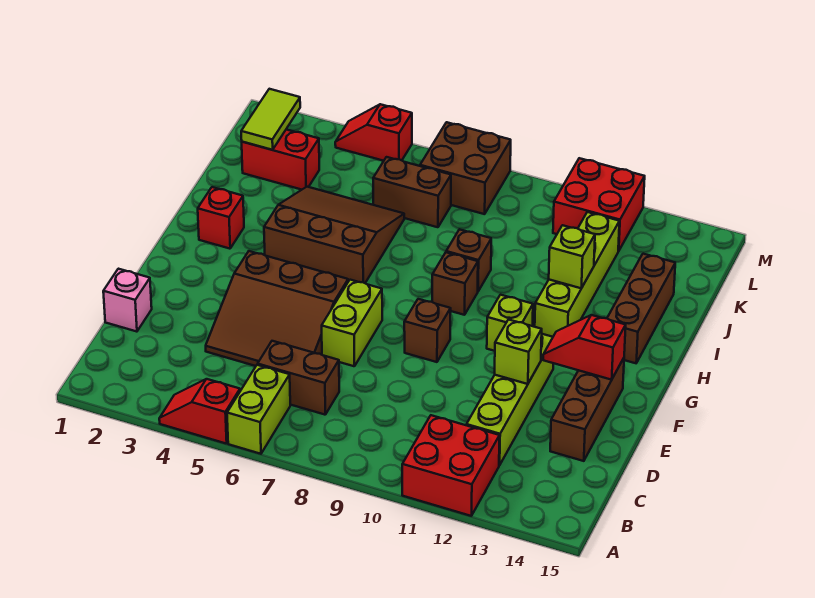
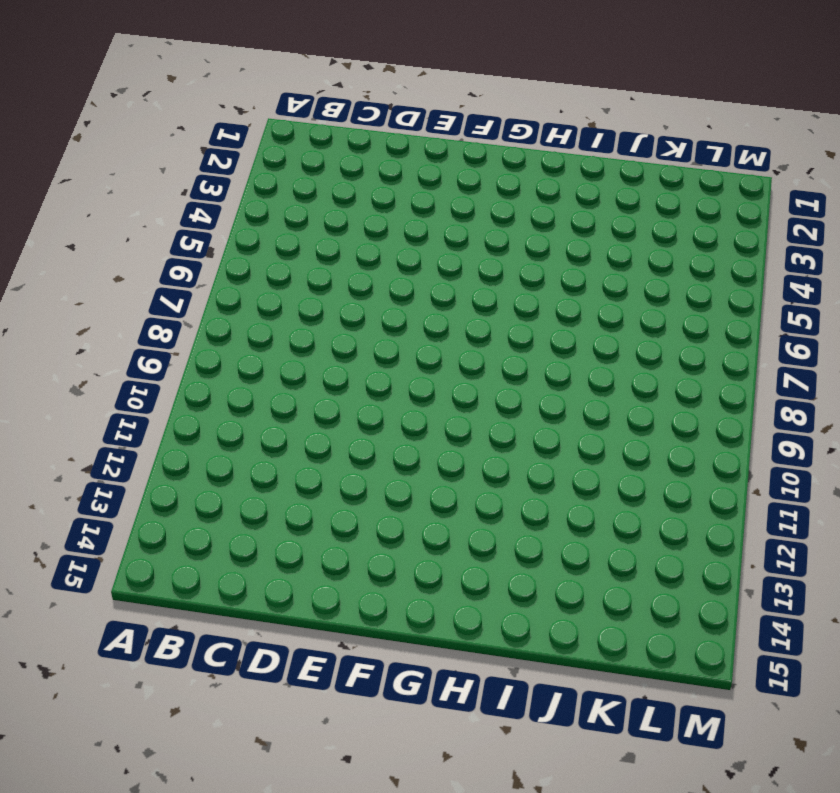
none -> red slope A4:A5 level 1 top 5
none -> lime brick A6:B6 level 1
none -> red brick A11:B12 level 1

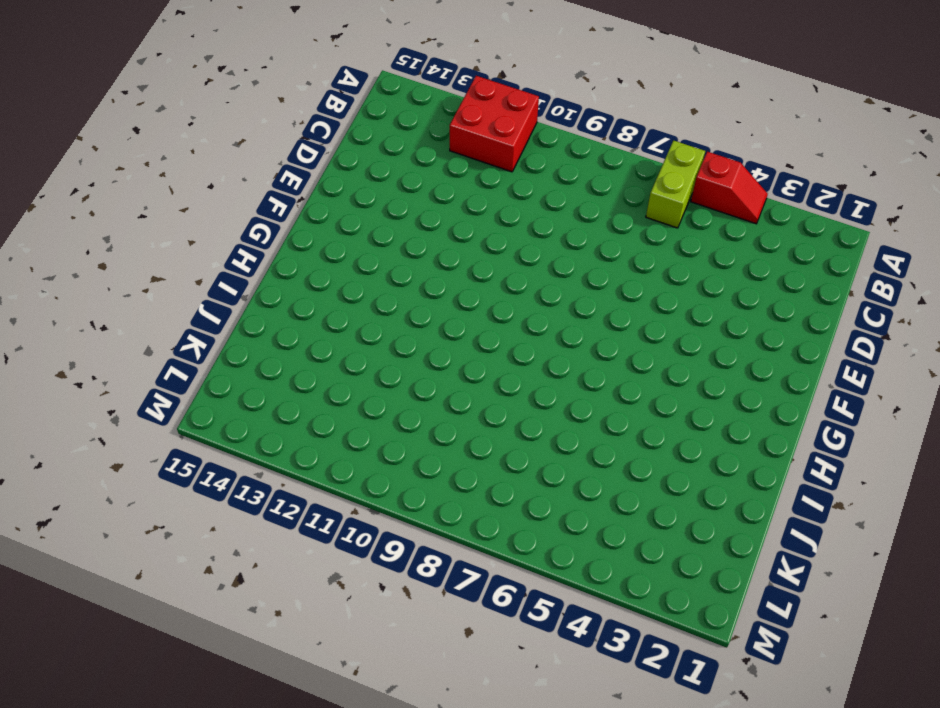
none -> brown brick C6:C7 level 1
none -> lime brick C12:F12 level 1
none -> pink brick D1 level 1

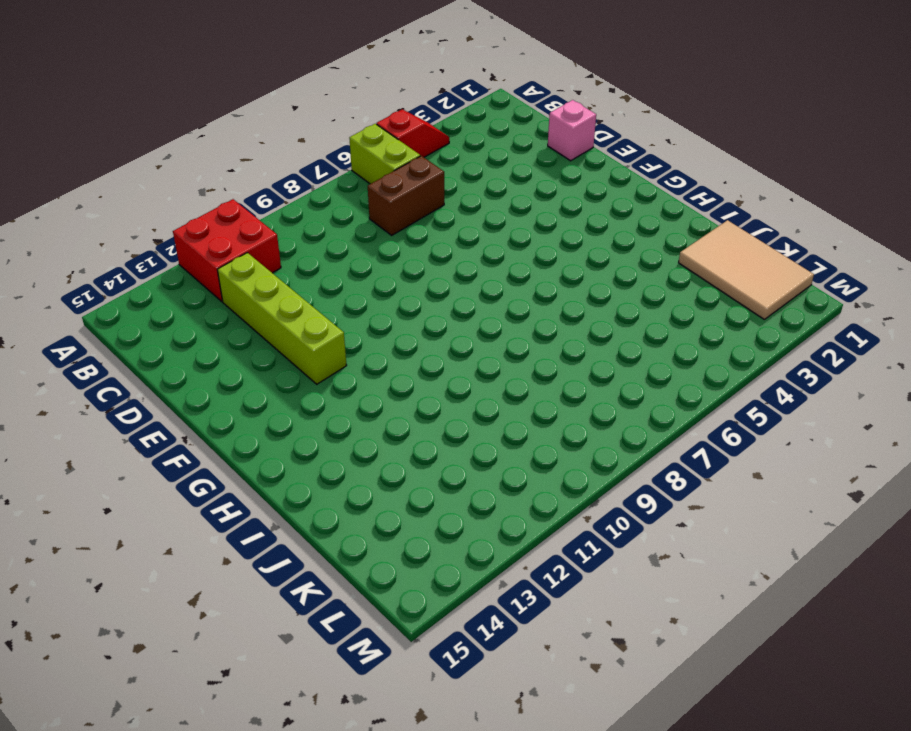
tan tile J1:L2 level 1 -> red brick K2:K3 level 1
none -> brown slope D4:F6 level 1 top F
none -> brown brick D14:F14 level 1
none -> lime brick E7:F7 level 1

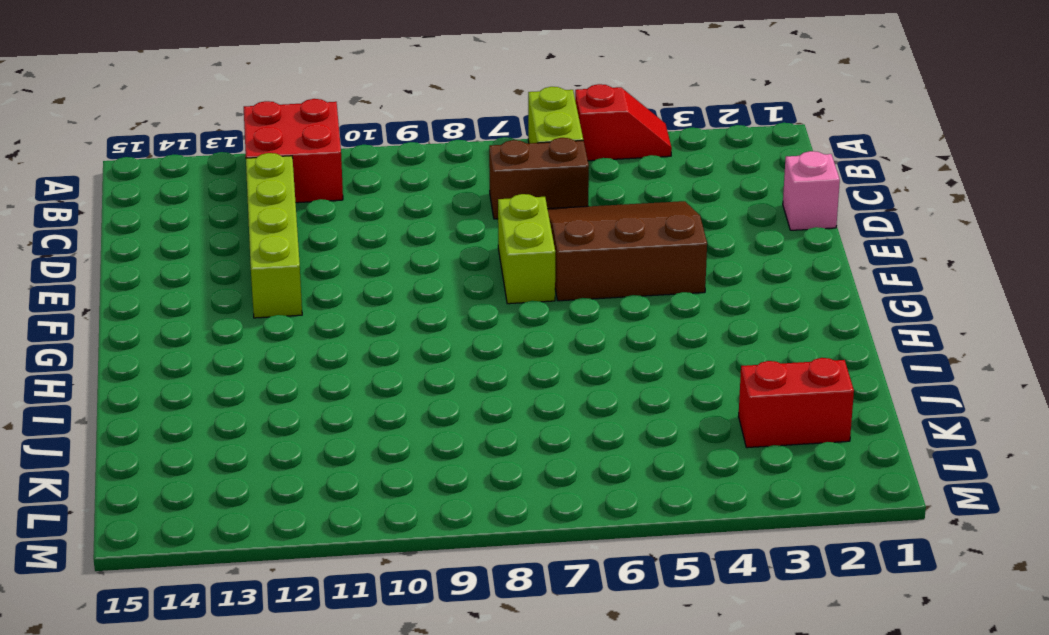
none -> brown brick D14:F14 level 1
none -> brown brick F9 level 1
none -> lime brick G11 level 1

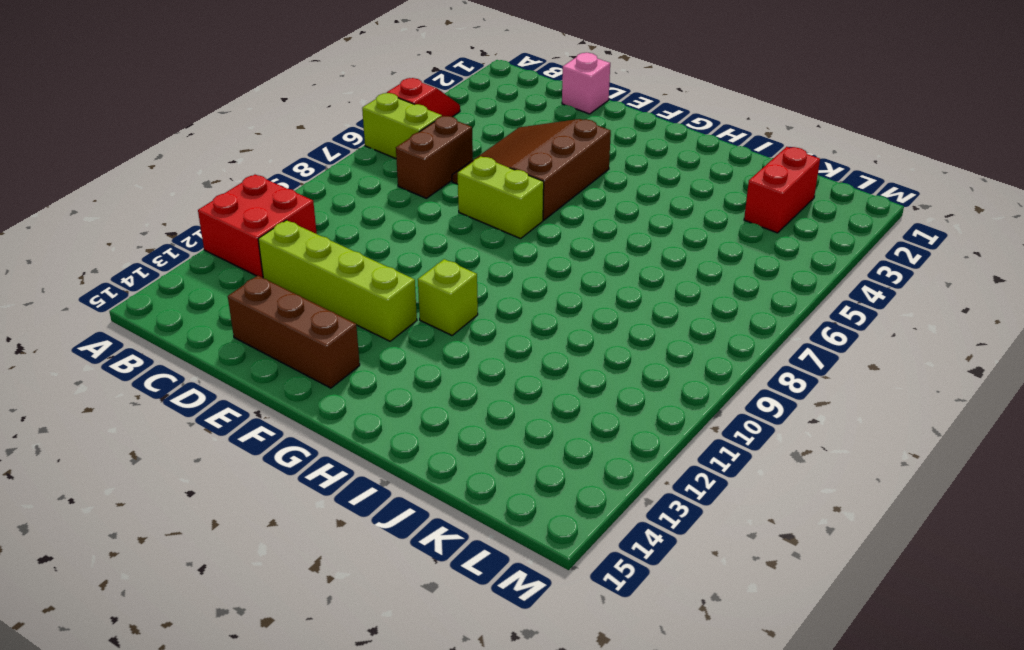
none -> brown brick F9 level 1
none -> red brick H2 level 1
none -> brown slope H4:J6 level 1 top H

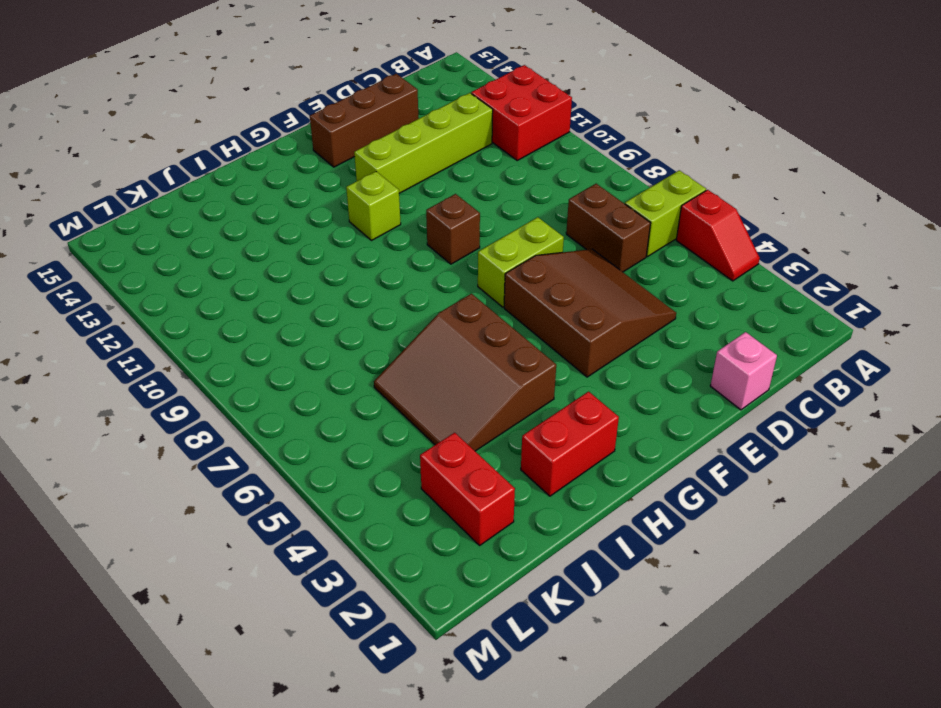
red brick H2:I2 level 1 -> red brick H2 level 1
none -> brown brick H9 level 1
none -> lime brick H12:K12 level 1
none -> brown brick H14:J14 level 1

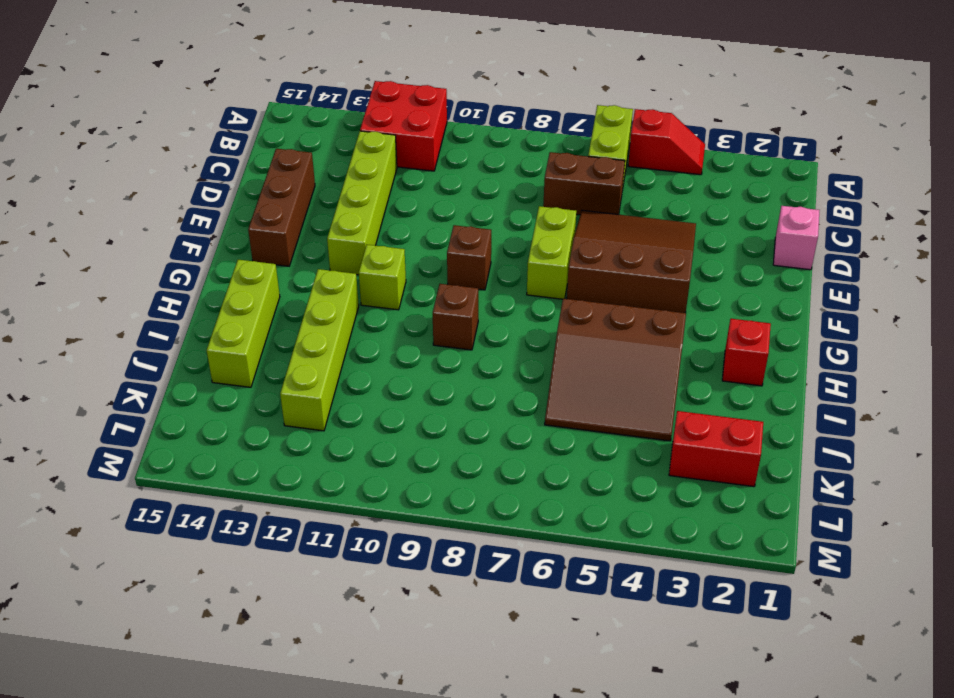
lime brick H14:J14 level 1 -> brown brick H14:J14 level 1
none -> brown brick I9 level 1
none -> brown brick K6:K7 level 1
none -> brown brick L7:M8 level 1

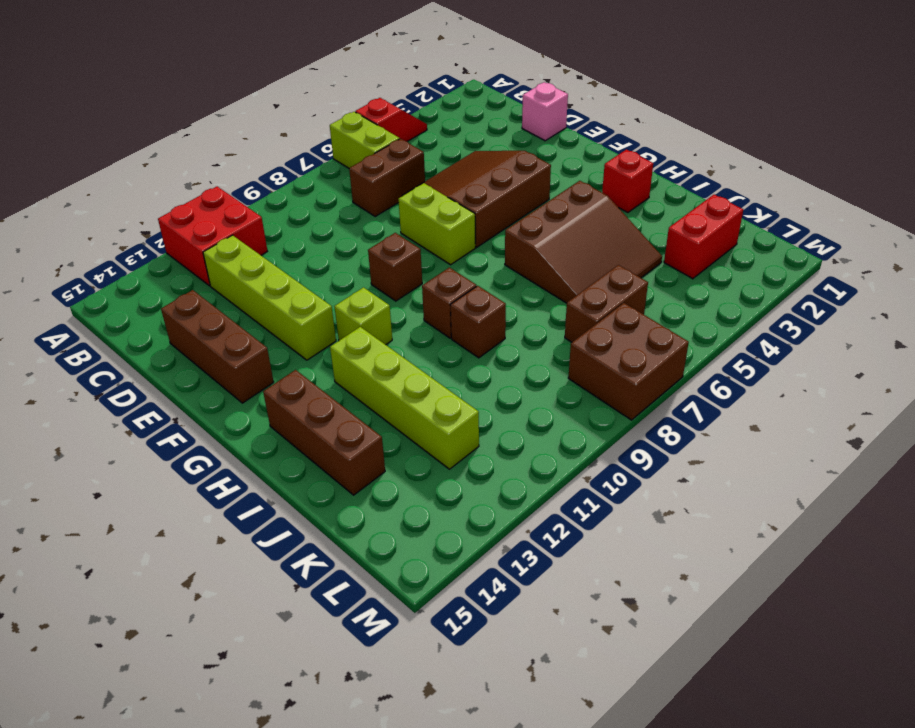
none -> red brick L11:M12 level 1
none -> red slope M4:M5 level 1 top 5
none -> lime brick E12 level 2

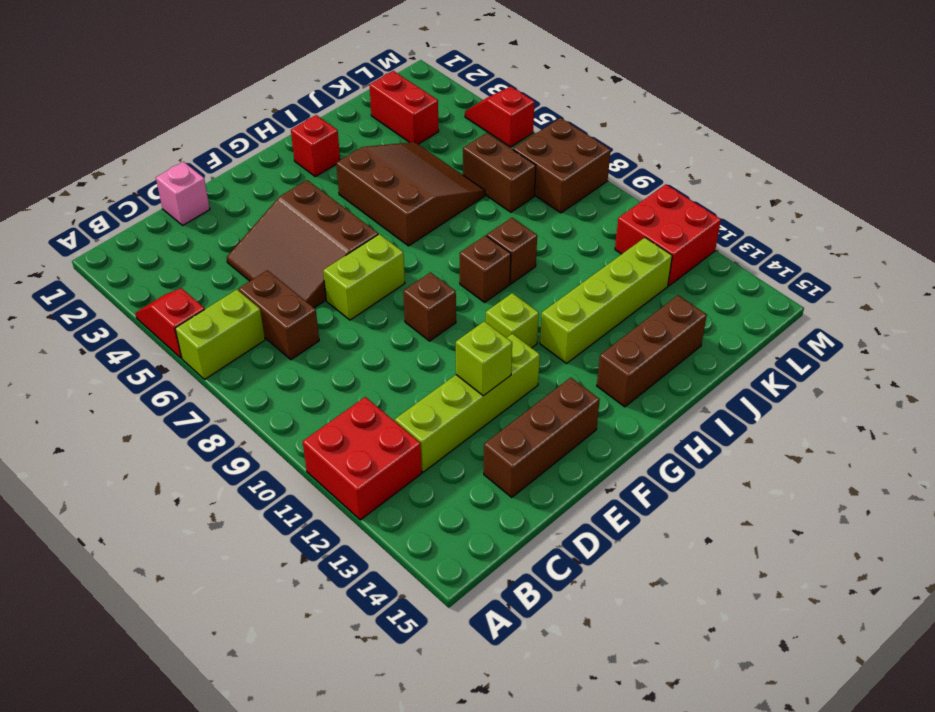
none -> red slope F13:F14 level 2 top 14
none -> lime brick I12 level 2
none -> lime tile K2:L2 level 2

